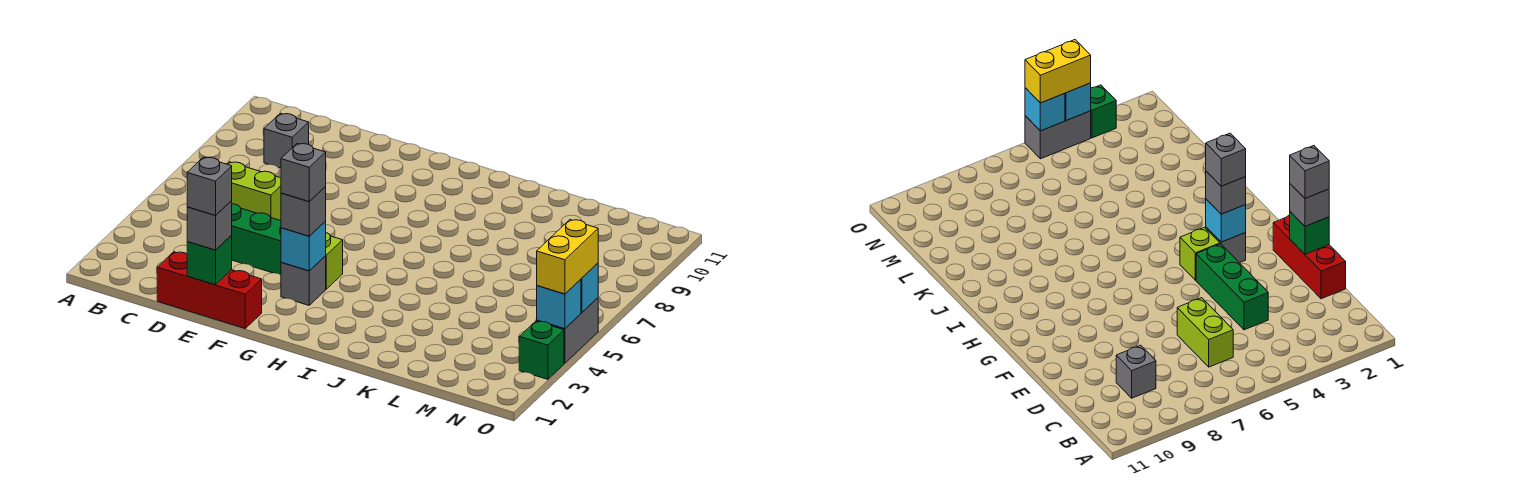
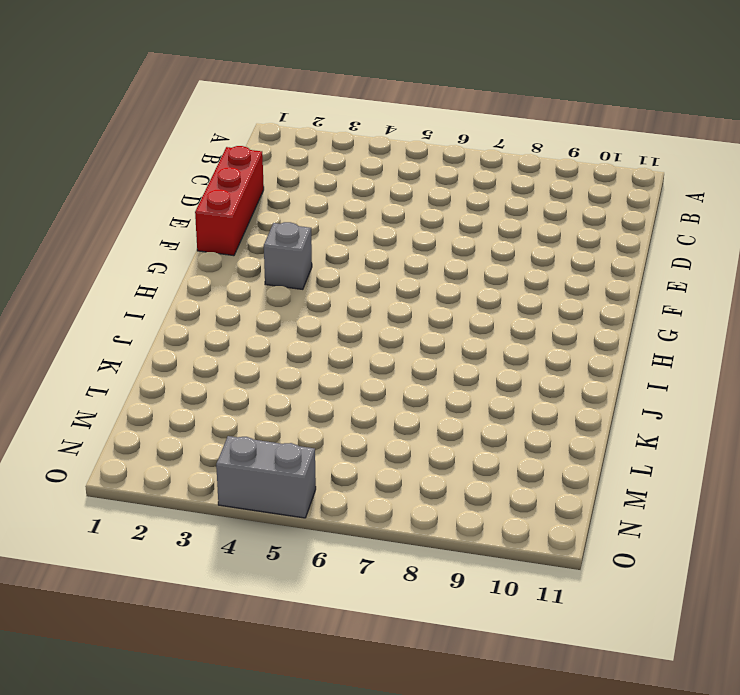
none -> lime brick C6:D6 level 1
none -> grey brick C9 level 1
none -> green brick D4:F4 level 1

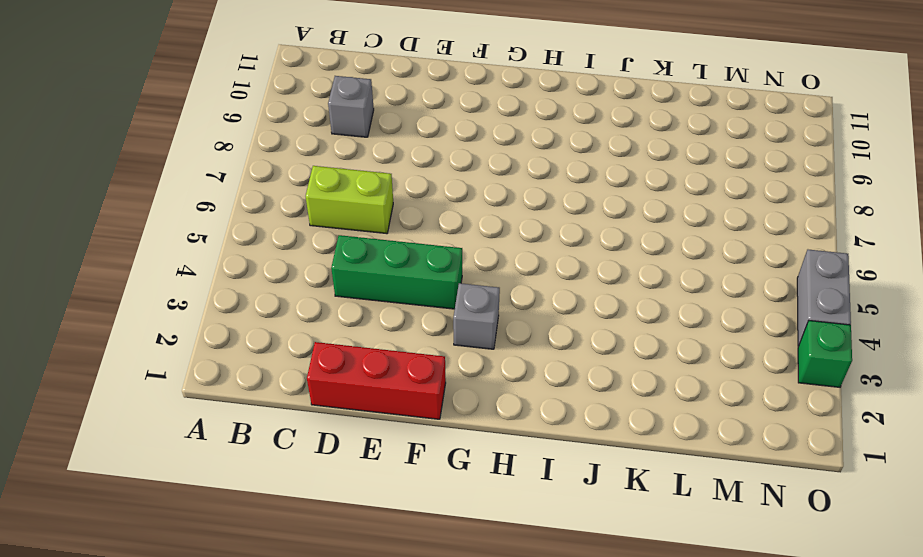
none -> lime brick G4 level 1
none -> green brick E1 level 2
none -> cyan brick G3 level 2

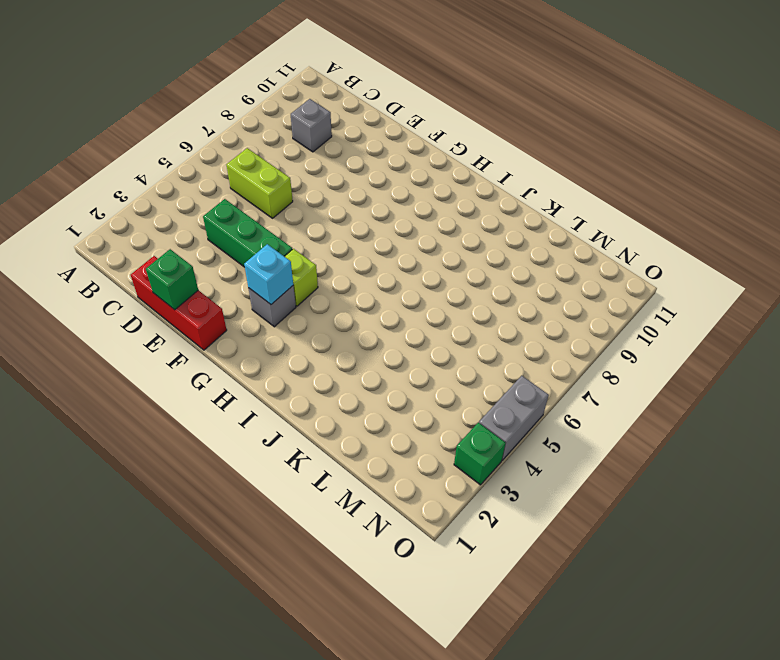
none -> cyan brick O4 level 2
none -> cyan brick O5 level 2
none -> grey brick E1 level 3

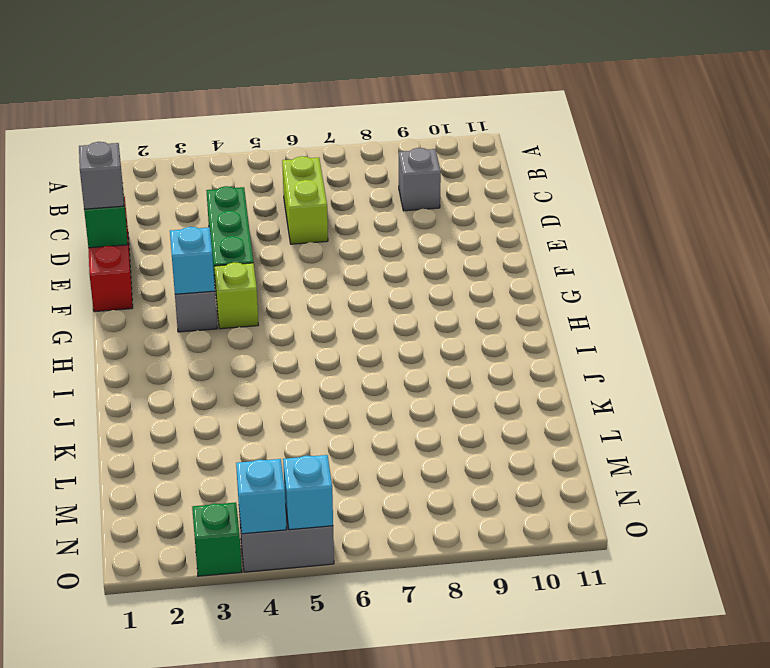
none -> grey brick G3 level 3
none -> yellow brick O4:O5 level 3
none -> grey brick E1 level 4

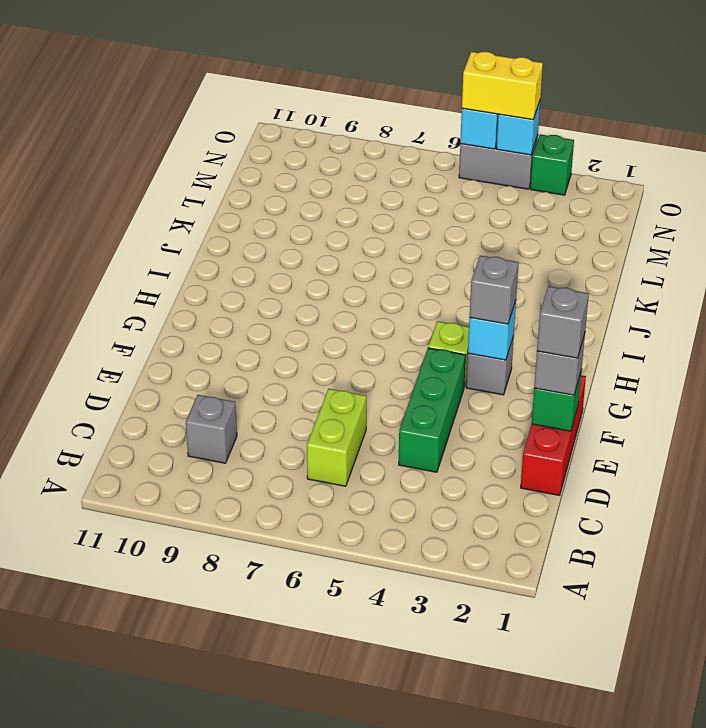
none -> grey brick G3 level 4

